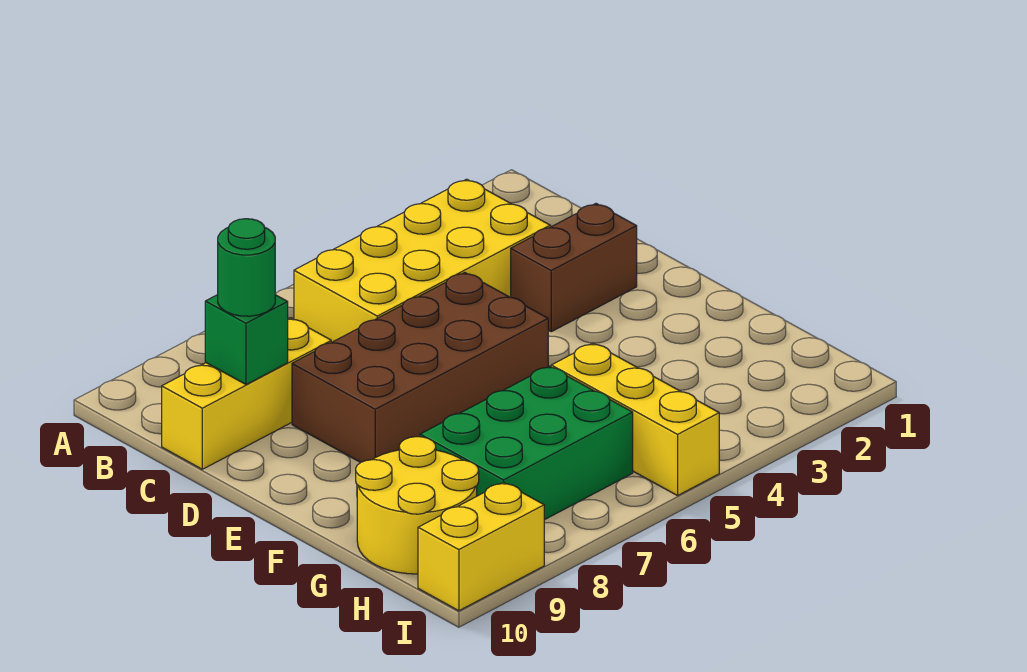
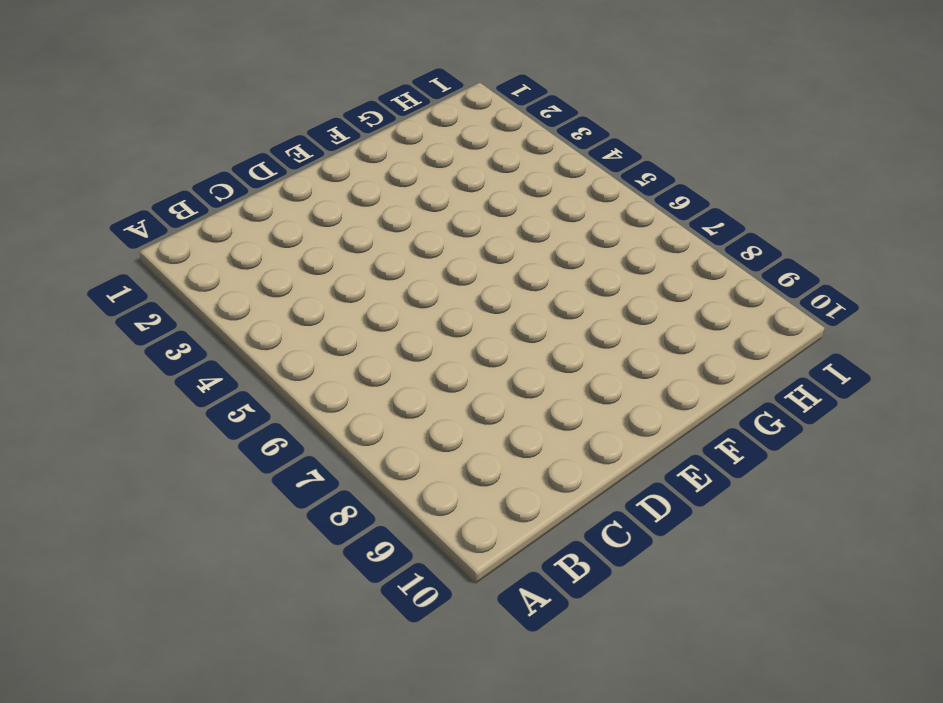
none -> yellow brick B3:C6 level 1
none -> yellow brick C8:C10 level 1

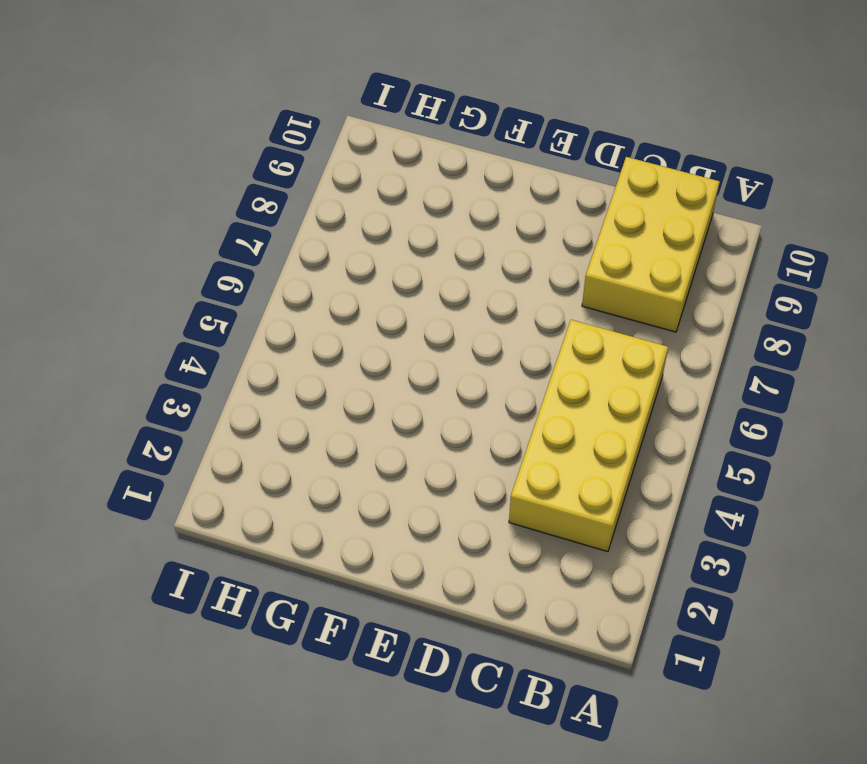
yellow brick B8:C10 level 1 -> yellow brick C8:C10 level 1
none -> brown brick D2:D3 level 1
none -> brown brick D5:E8 level 1

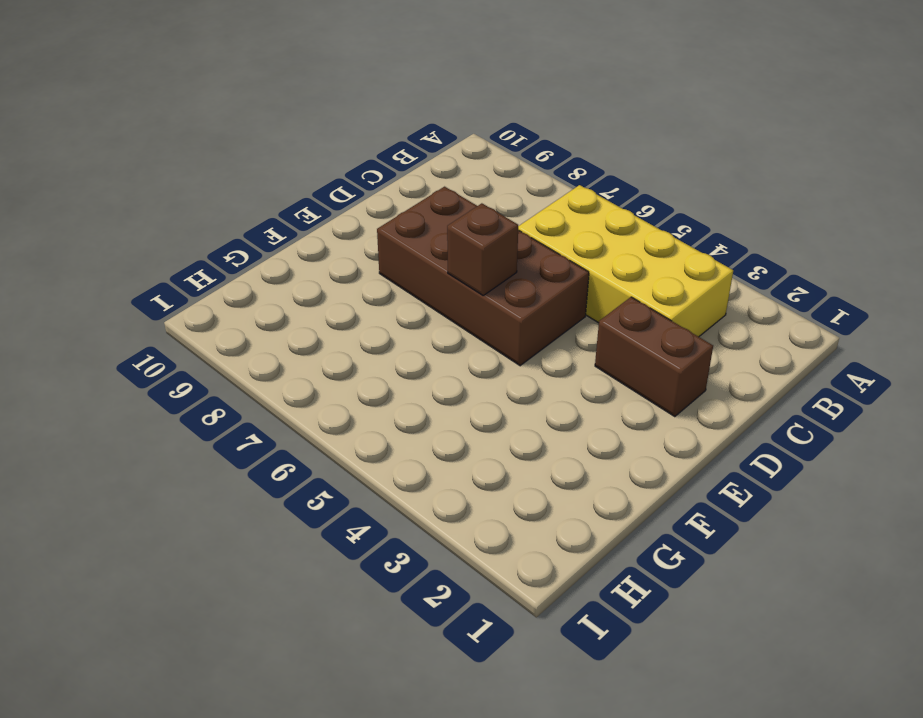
brown brick E6 level 2 -> none
none -> yellow brick C8:C10 level 1
none -> yellow brick G5:I5 level 1

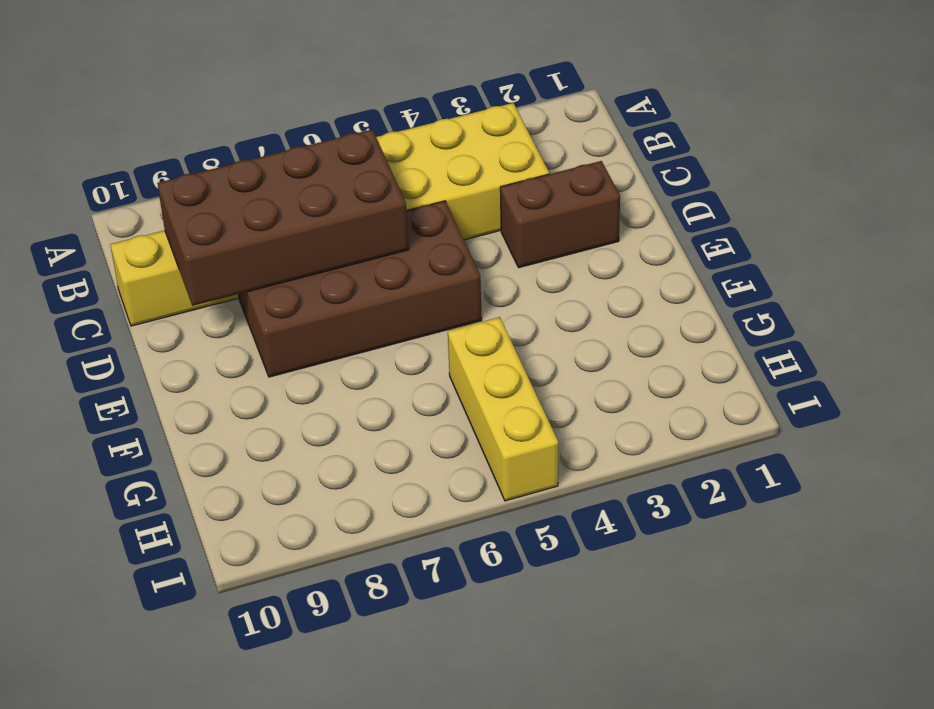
brown brick C6:D9 level 2 -> green brick C9 level 2
none -> green brick G6:H8 level 1
none -> yellow round brick G9:H10 level 1

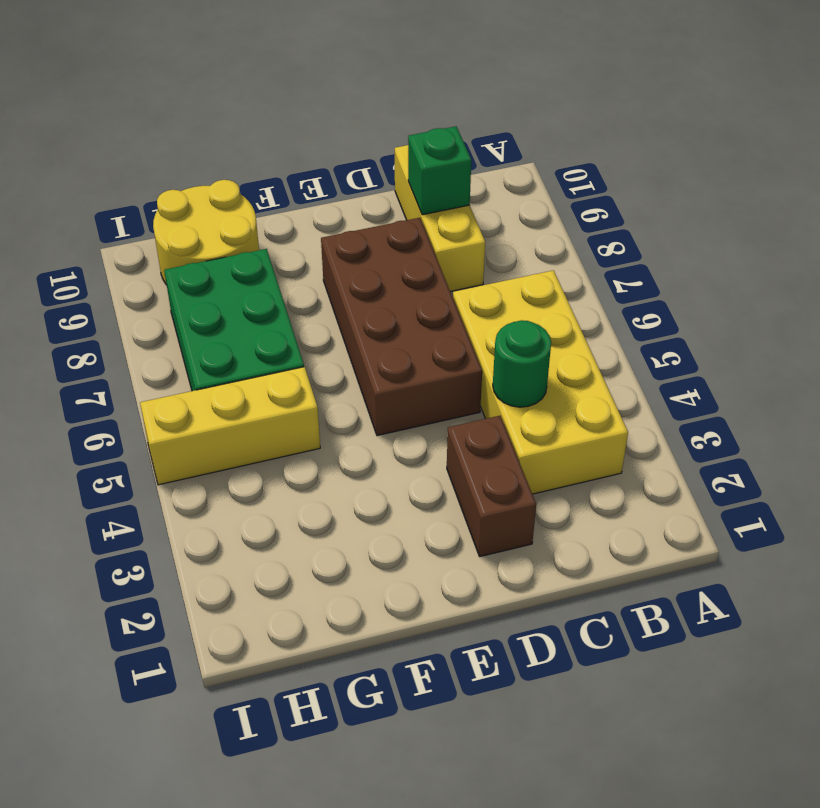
green round brick C4 level 2 -> green round brick C9 level 3
none -> yellow brick I9:I10 level 1

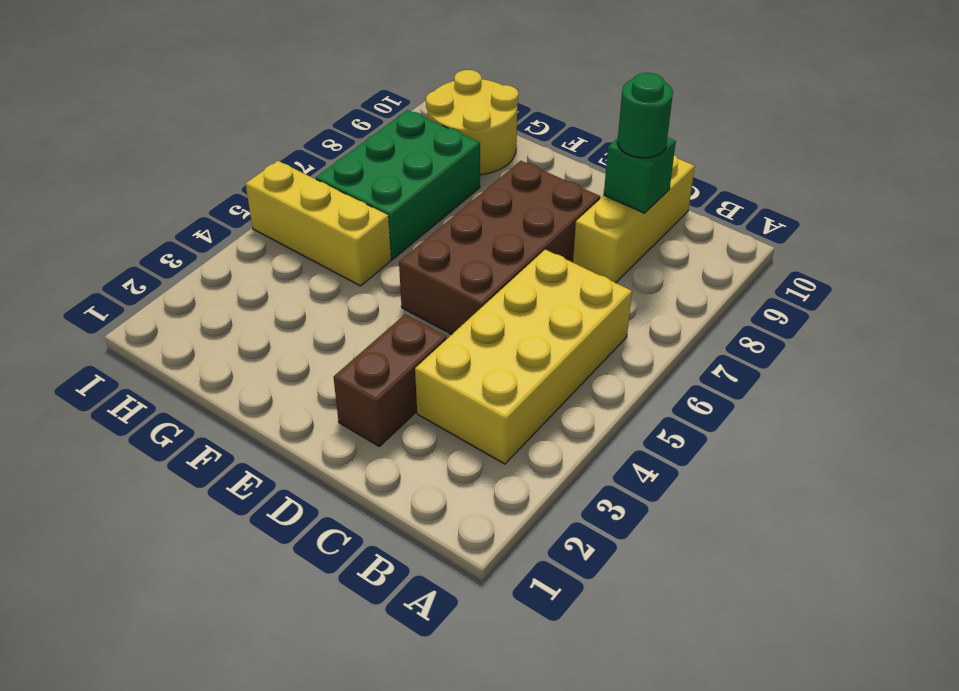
none -> yellow brick I9:I10 level 1

